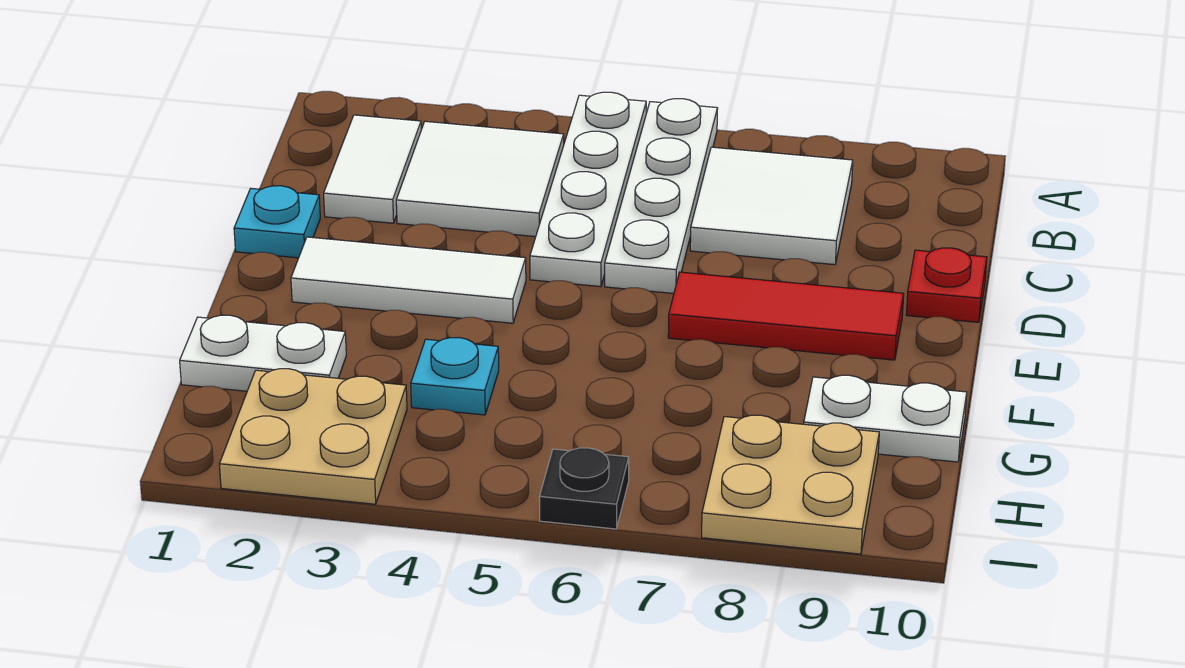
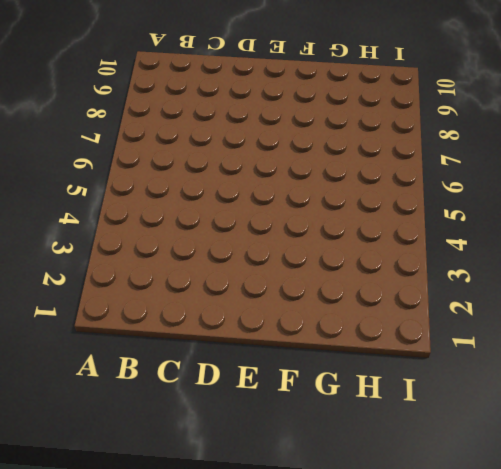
none -> white plate A5:D5 level 1
none -> white plate A6:D6 level 1
none -> white tile B2:C2 level 1

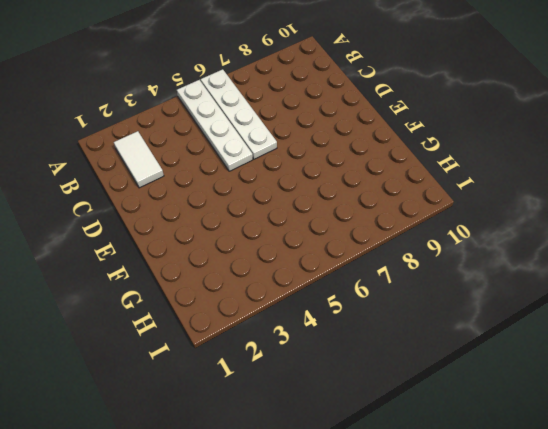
none -> white tile B3:C4 level 1
none -> white tile B7:C8 level 1
none -> cyan plate D1 level 1

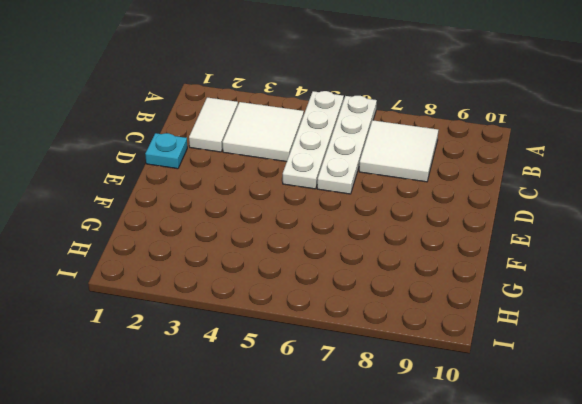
none -> red plate D10 level 1
none -> white tile E2:E4 level 1
none -> red tile E7:E9 level 1

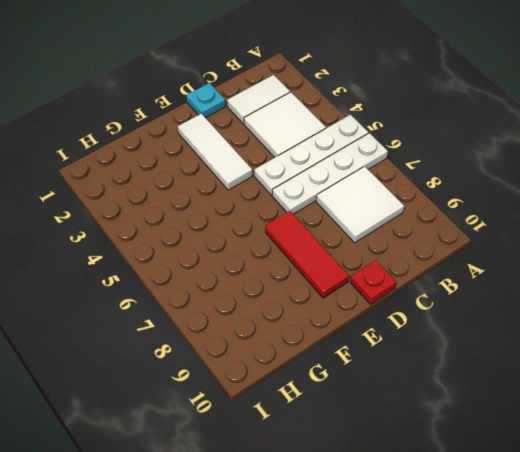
none -> white plate G1:G2 level 1
none -> cyan plate G4 level 1
none -> white plate G9:G10 level 1

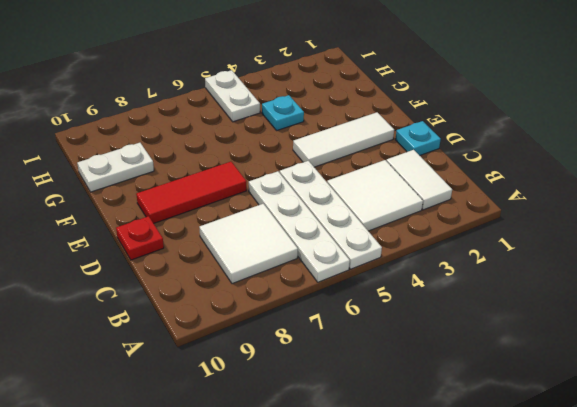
white plate H5:I5 level 1 -> white plate G1:G2 level 1
none -> tan plate H2:I3 level 1
none -> tan plate H8:I9 level 1
none -> black plate I6 level 1

